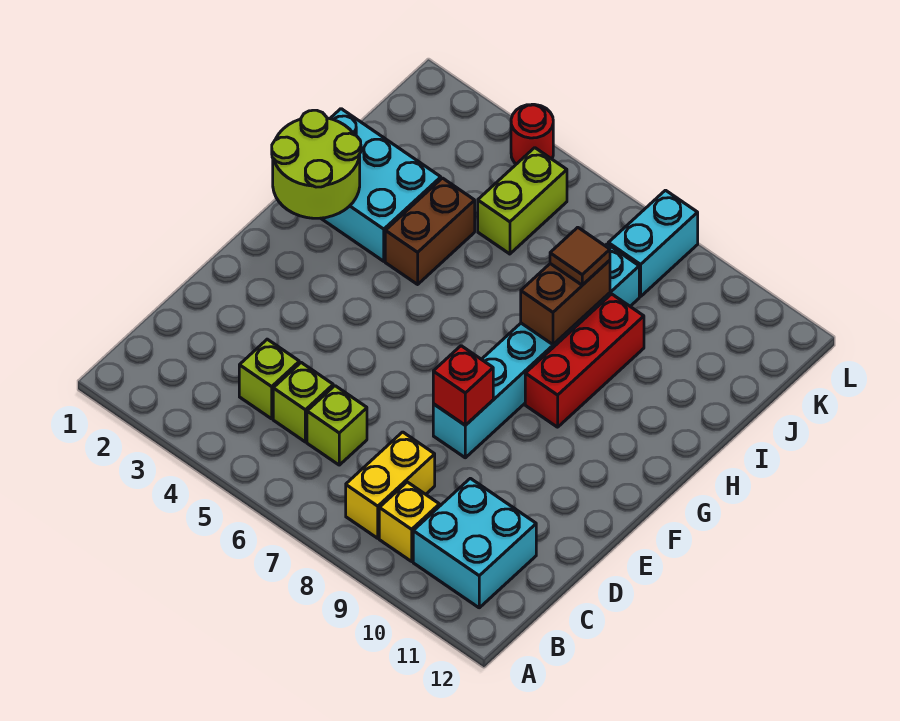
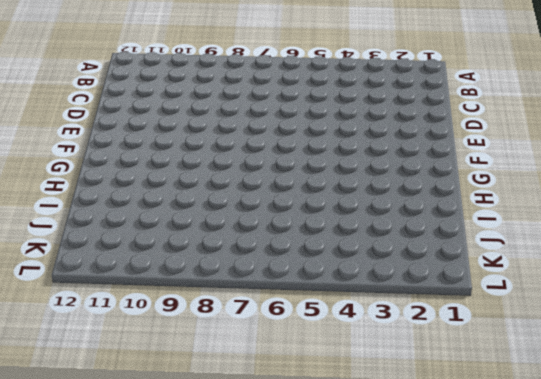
none -> yellow brick B8:C8 level 1
none -> yellow brick B9 level 1
none -> cyan brick B10:C11 level 1

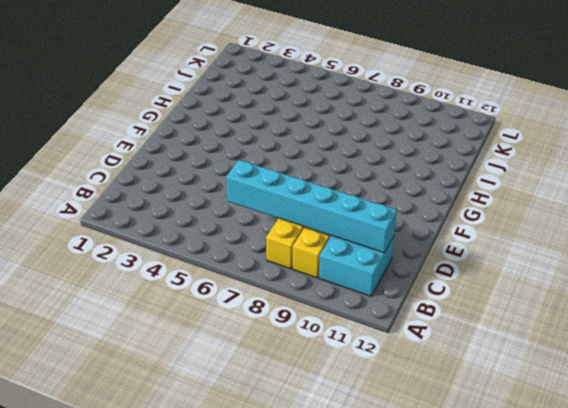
cyan brick C6:C11 level 2 -> cyan brick E8:J8 level 1
none -> lime brick C4 level 1
none -> lime brick C5 level 1
none -> lime brick C6 level 1

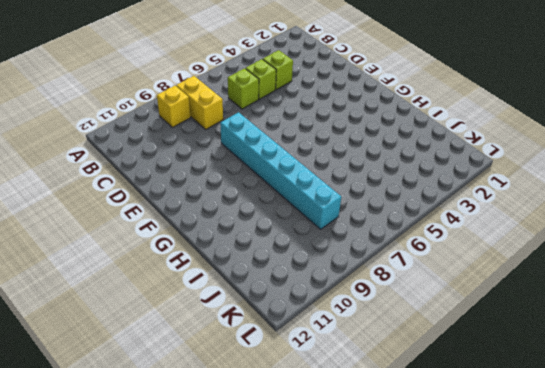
none -> cyan brick B10:C11 level 1
none -> red brick G9:I9 level 1
none -> cyan brick H1:I3 level 1

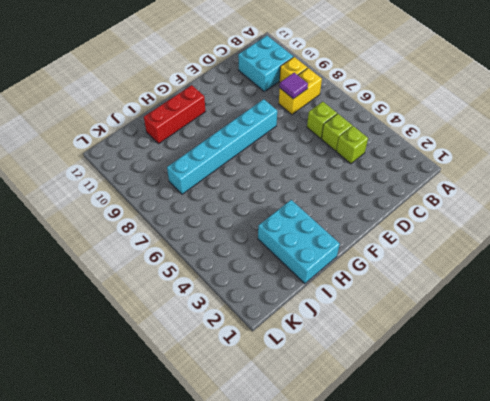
purple tile C8 level 2 -> none
red brick G11:I11 level 1 -> red brick G9:I9 level 1
none -> brown brick H4:I4 level 1
none -> lime brick J5:K5 level 1
none -> cyan brick K8:L8 level 1

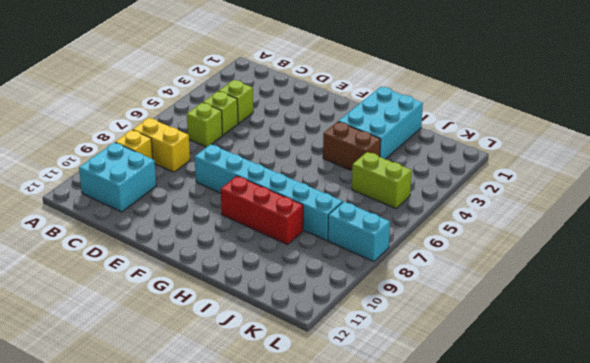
none -> red round brick L4 level 1
none -> red brick E8 level 2
none -> lime round brick G1:H2 level 2

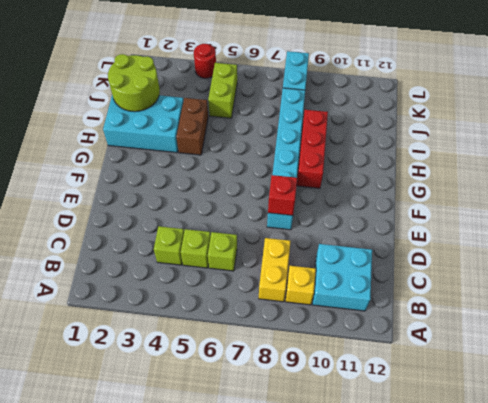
lime round brick I1:J2 level 2 -> lime round brick G1:H2 level 2
none -> brown brick H8:I8 level 2
none -> brown tile I8 level 3

